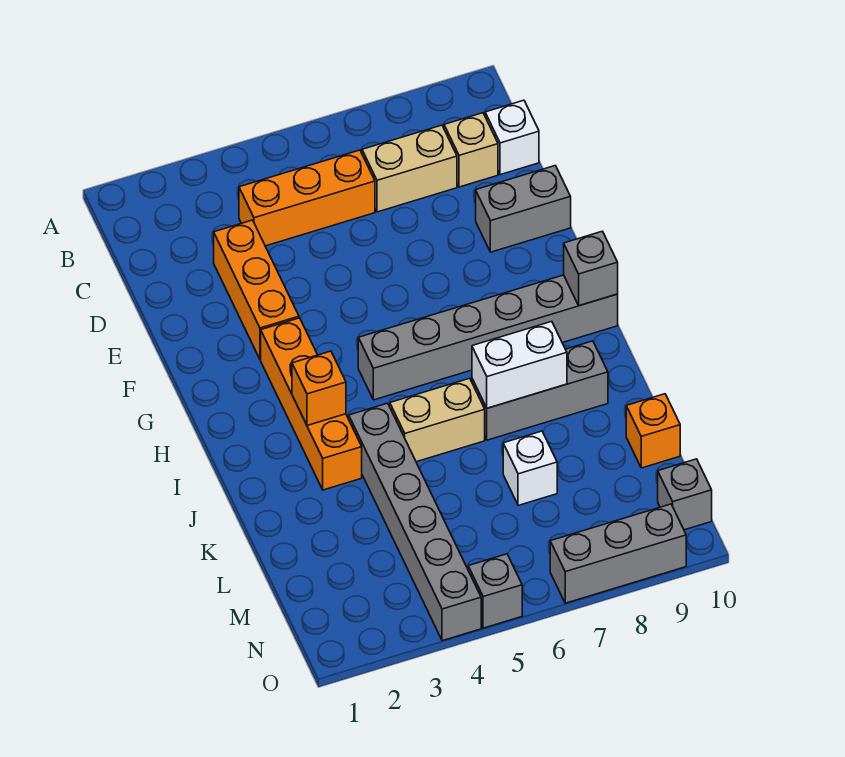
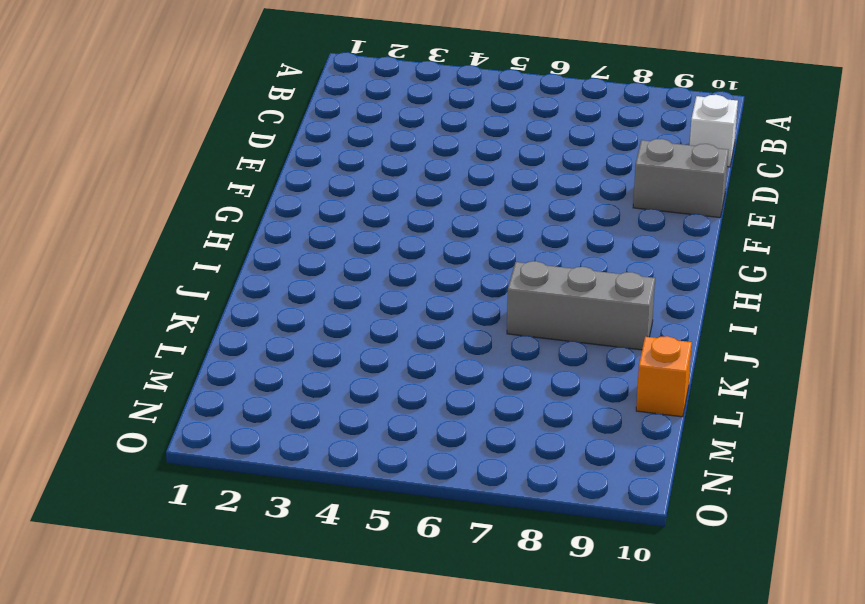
none -> orange brick C4:C6 level 1
none -> tan brick C7:C8 level 1
none -> tan brick C9 level 1

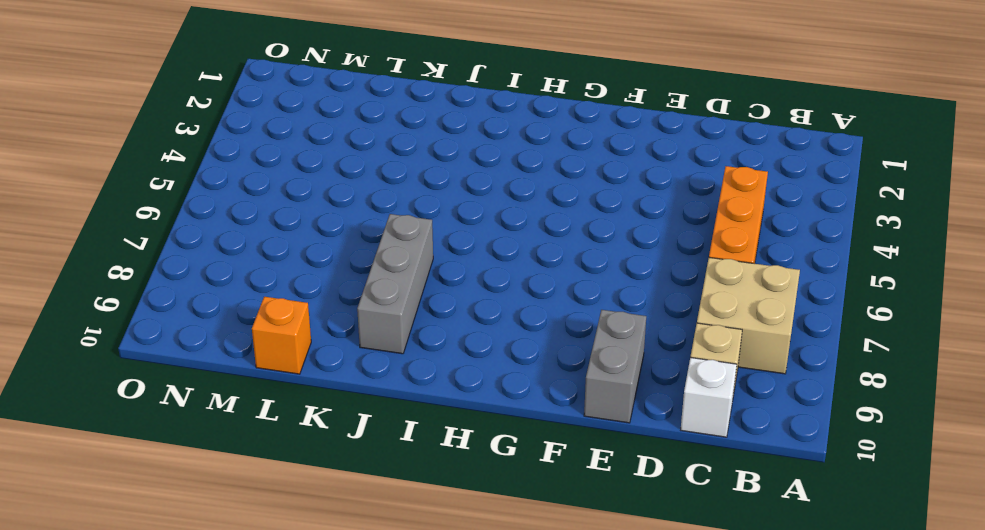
tan brick B7:C8 level 1 -> tan brick C7:C8 level 1
none -> orange brick D3:F3 level 1
none -> orange brick G3:J3 level 1
none -> grey brick H5:H10 level 1

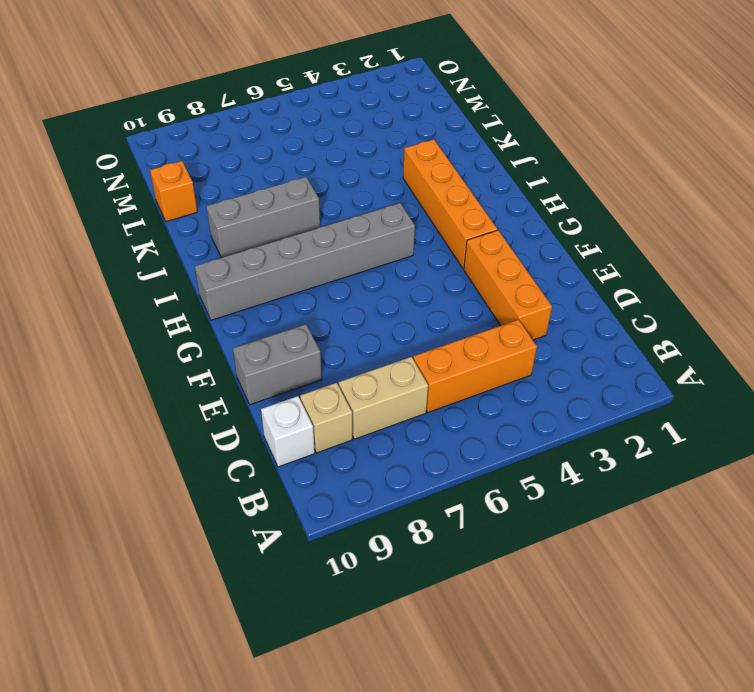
none -> grey brick J4:O4 level 1
none -> tan brick J5:J6 level 1
none -> white brick L7 level 1

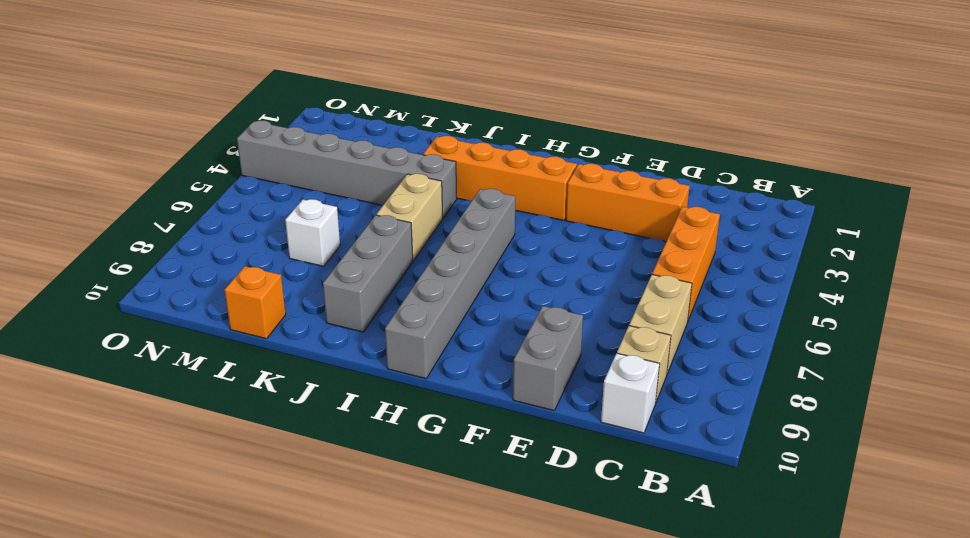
none -> grey brick N10 level 1
none -> grey brick O5 level 1
none -> grey brick O7:O9 level 1

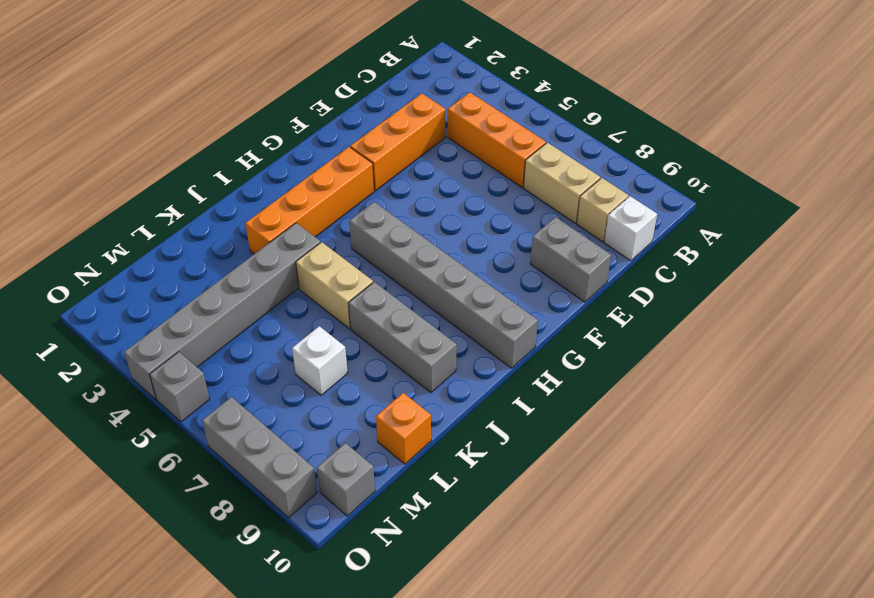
none -> grey brick H10 level 2
none -> orange brick I3 level 2
none -> white brick J7:J8 level 2

